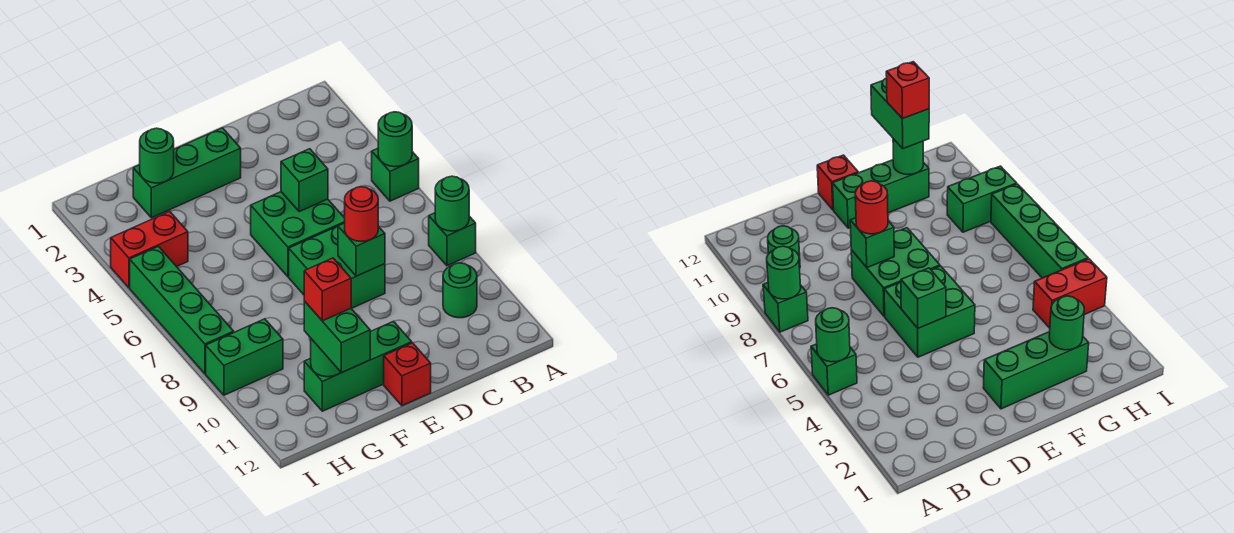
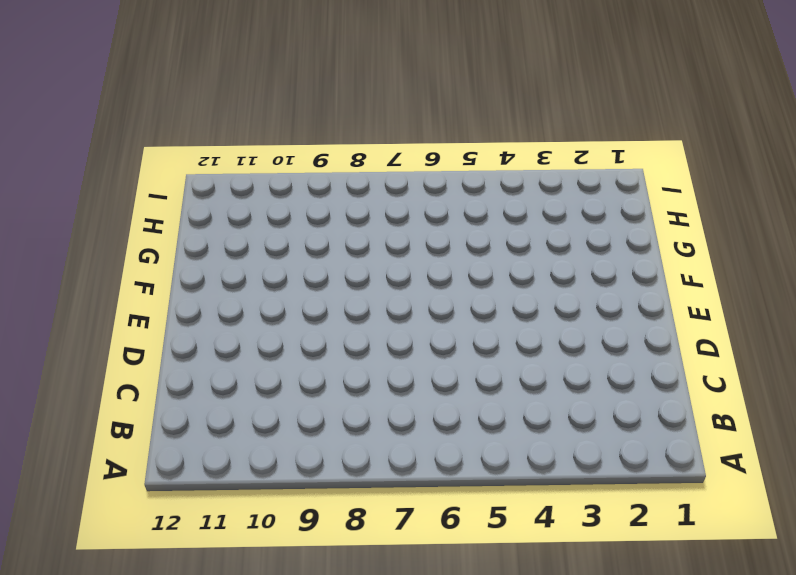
none -> green brick A5 level 1
none -> green brick A8 level 1
none -> green round brick B10 level 1

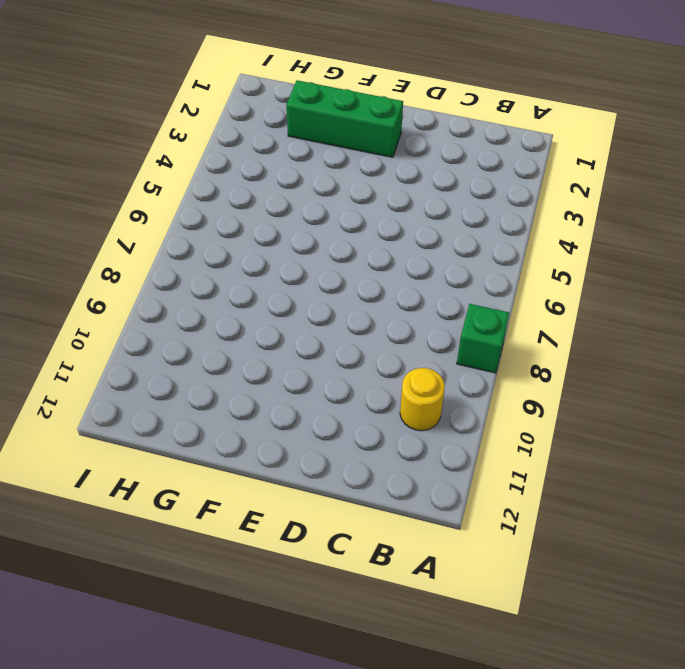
yellow round brick B10 level 1 -> green round brick B10 level 1
none -> green brick A5 level 1
none -> green brick D5:E6 level 1
none -> green brick D7:E8 level 1

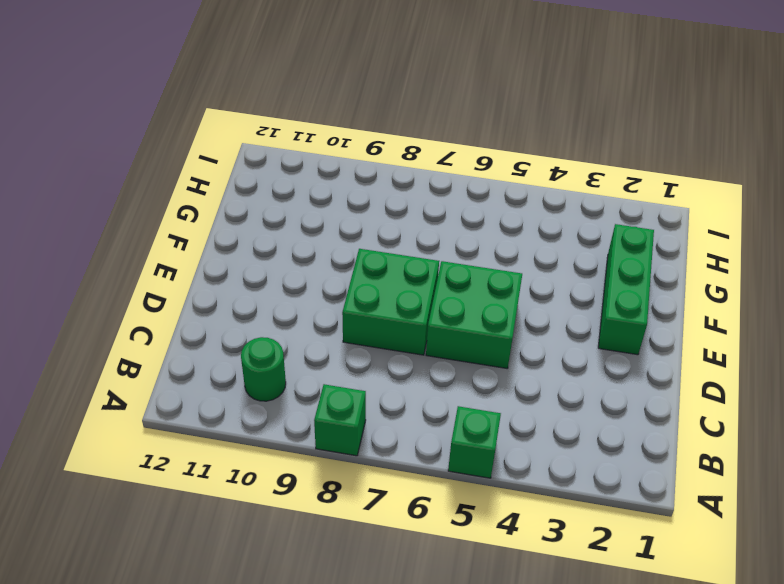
none -> green brick E11:G11 level 1
none -> red brick E12 level 1
none -> red brick H4:I4 level 1

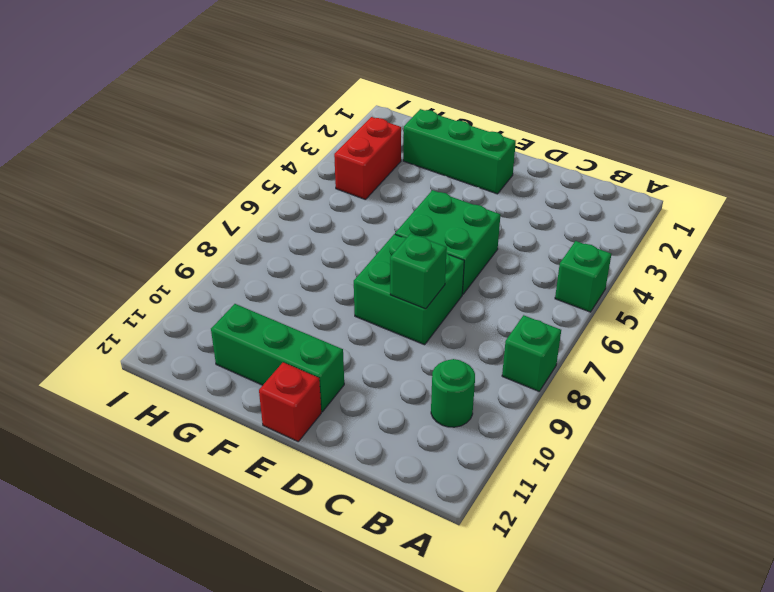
red brick H3:H4 level 1 -> red brick H4:I4 level 1
none -> green brick H9:I9 level 1
none -> green brick I5:I8 level 1
none -> green round brick A5 level 2

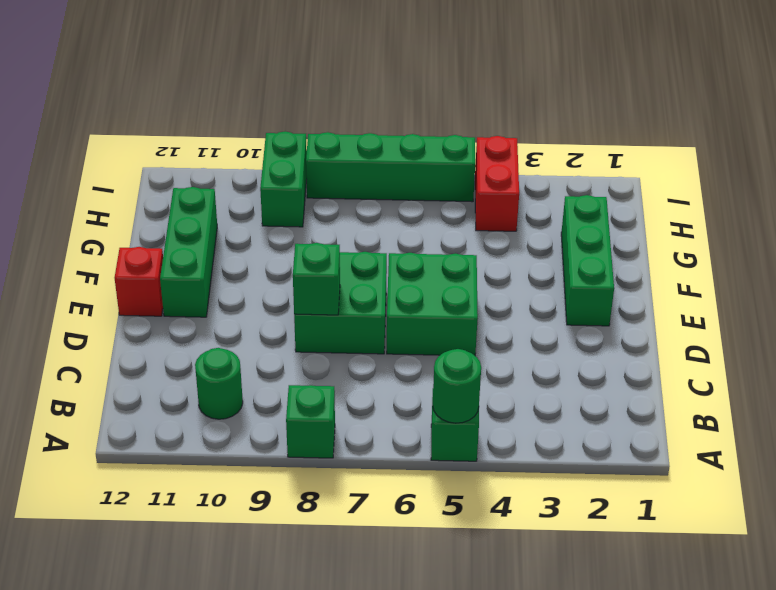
none -> green round brick A8 level 2
none -> green brick D5 level 2
none -> green round brick G2 level 2

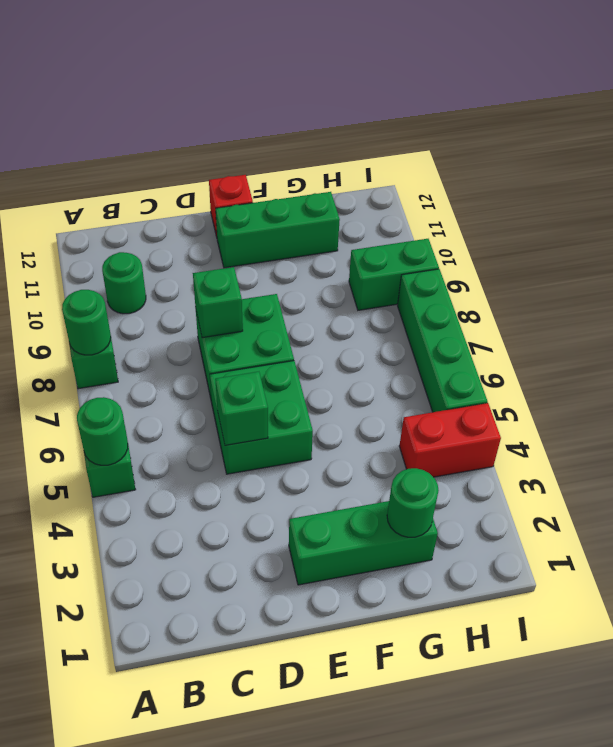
none -> green round brick G11 level 2
none -> red round brick D8 level 3
none -> green brick G11:G12 level 3

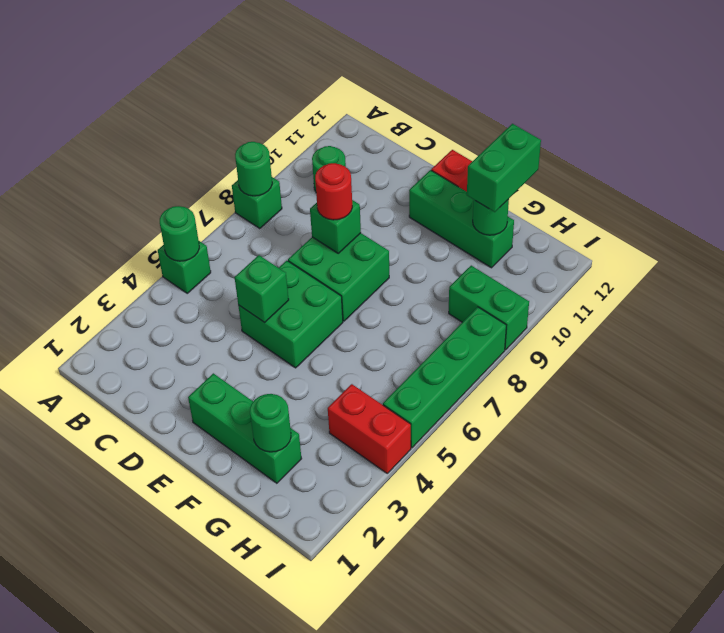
none -> red brick G11 level 4

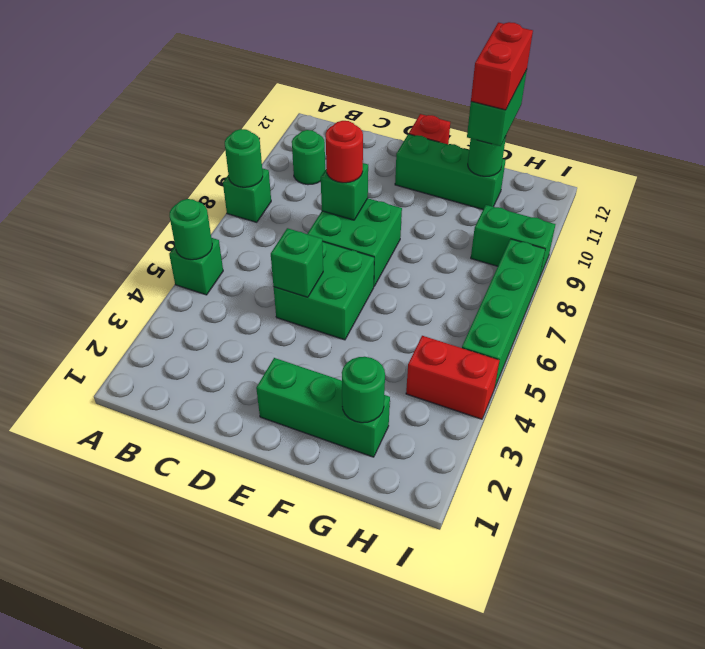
red brick G11:G12 level 4 -> red brick G11 level 4

